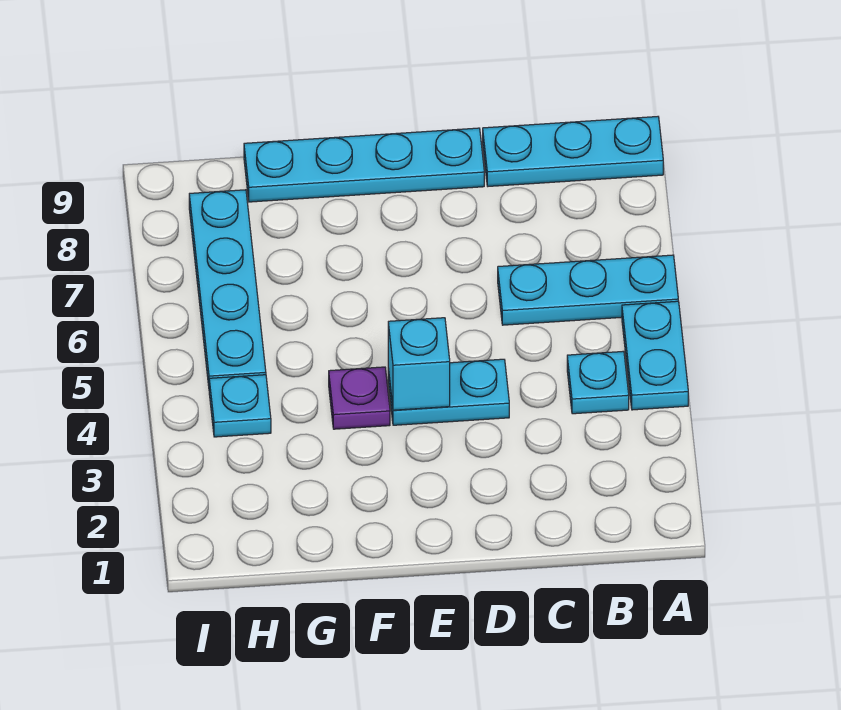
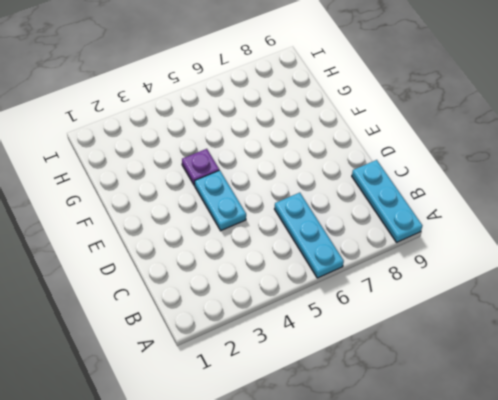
none -> cyan plate A4:A5 level 1
none -> cyan plate B4 level 1

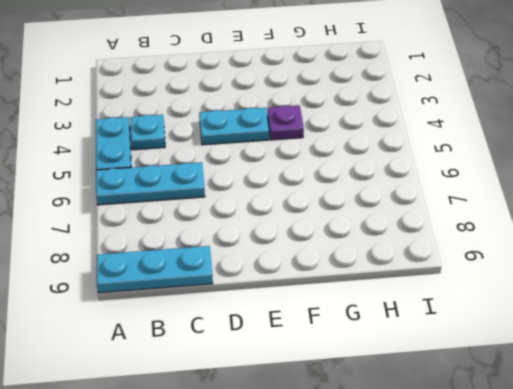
none -> cyan plate D9:G9 level 1
none -> cyan plate H4 level 1

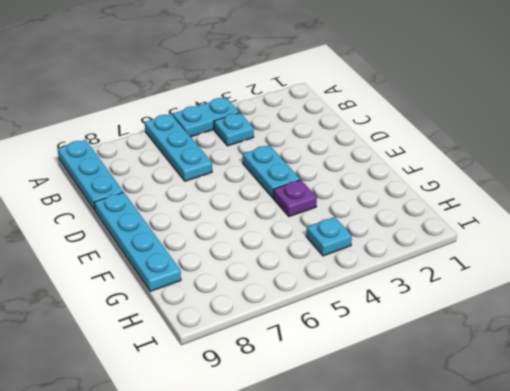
none -> cyan plate H5:H8 level 1
none -> cyan brick E4 level 2

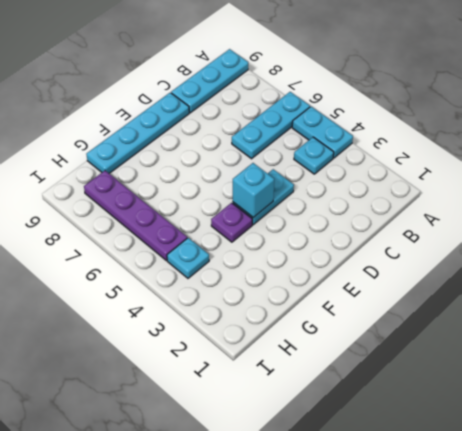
purple plate H5:H8 level 1 -> cyan plate H5:H8 level 1

